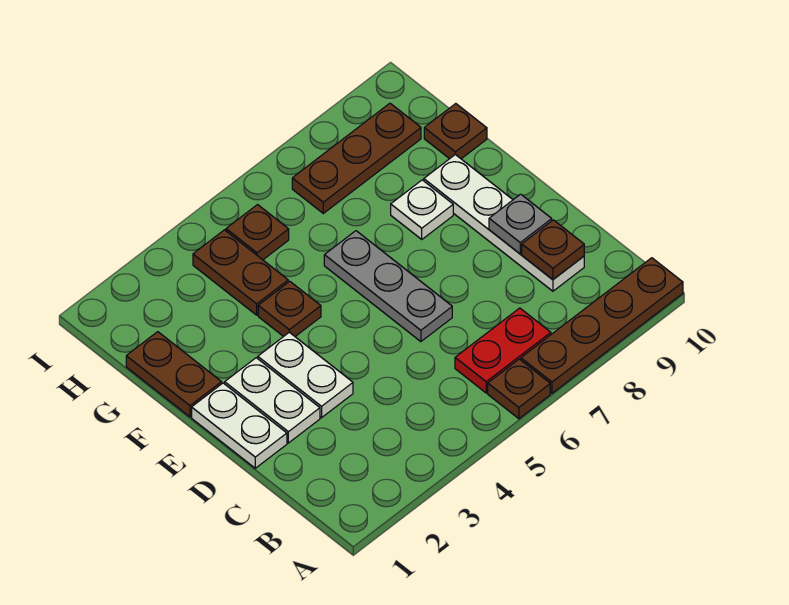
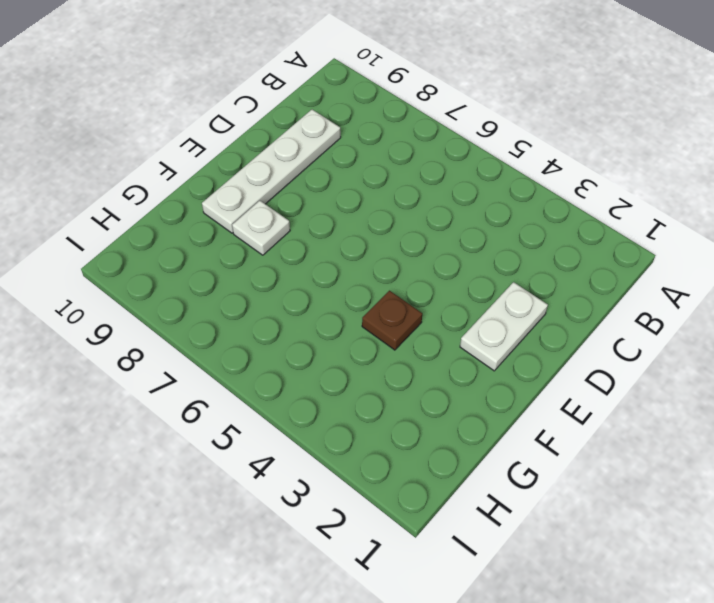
none -> brown plate A6 level 1
none -> brown plate A7:A10 level 1
none -> red plate B6:B7 level 1

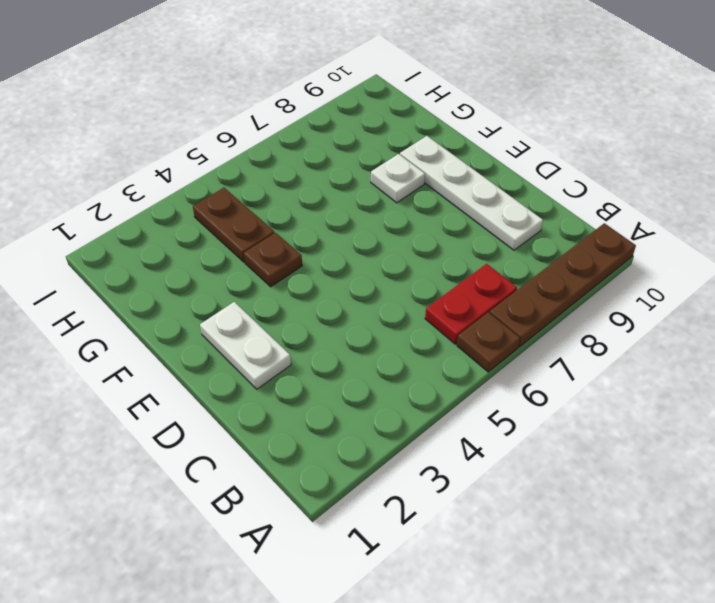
none -> white plate D1:E1 level 1
none -> white plate D3:E3 level 1
none -> grey plate D6:F6 level 1

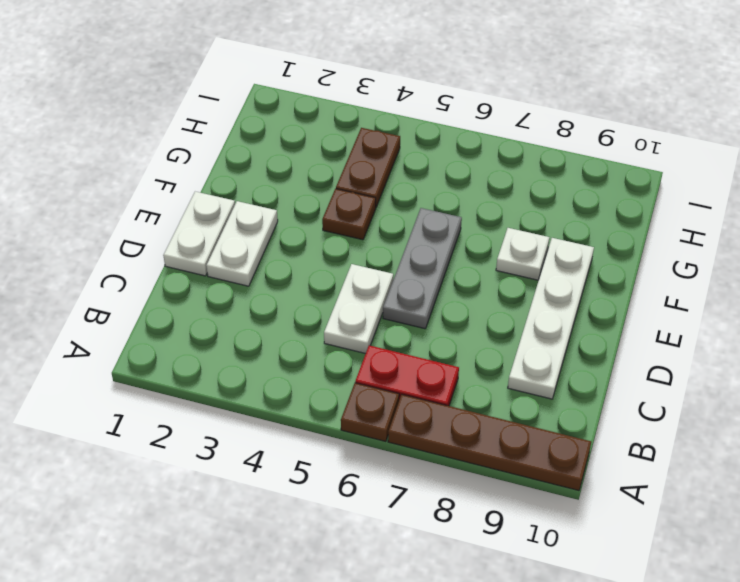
white plate C5:D5 level 1 -> white plate D3:E3 level 1
none -> brown plate F1:G1 level 1
none -> brown plate G10 level 1
none -> brown plate H5 level 1

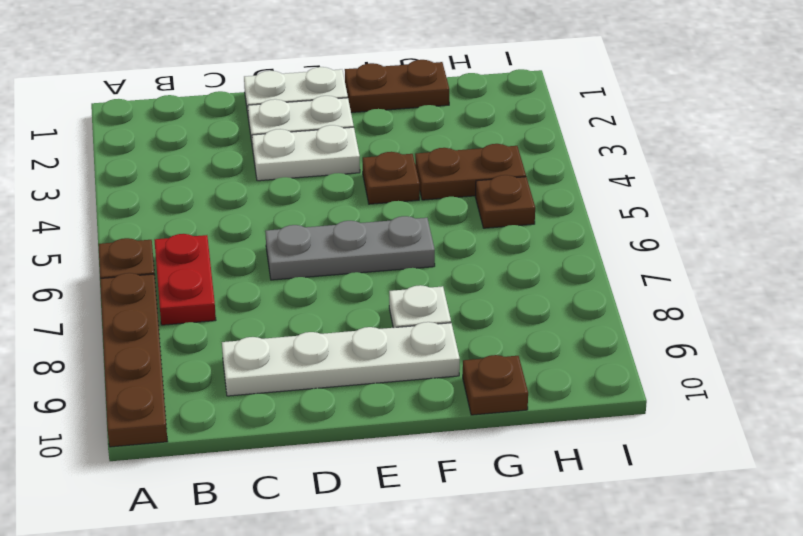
none -> brown plate H7:H9 level 1
none -> brown plate C9 level 2
none -> grey plate D9 level 2

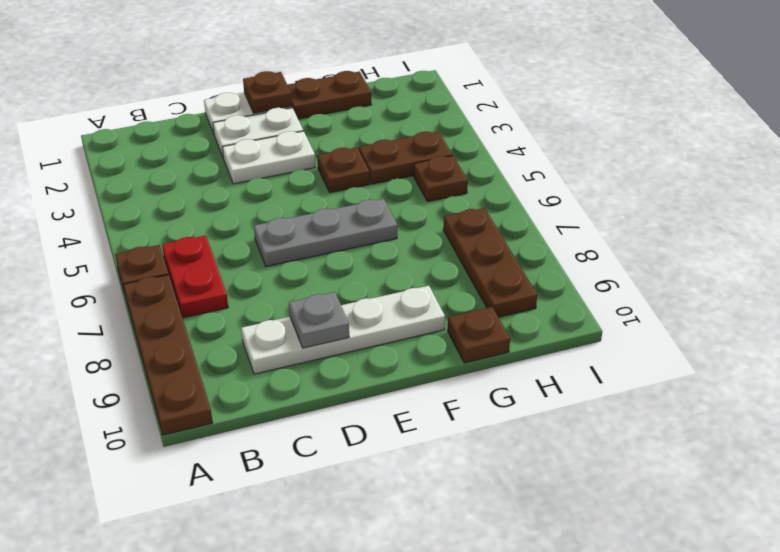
brown plate E1 level 2 -> brown plate C9 level 2
none -> white plate F8 level 1

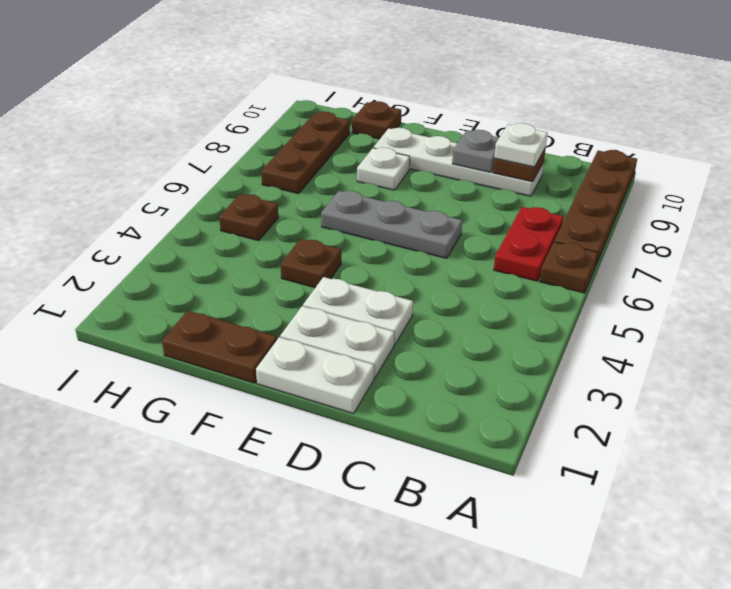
white plate C9 level 3 -> none
none -> brown plate G4:H4 level 1

